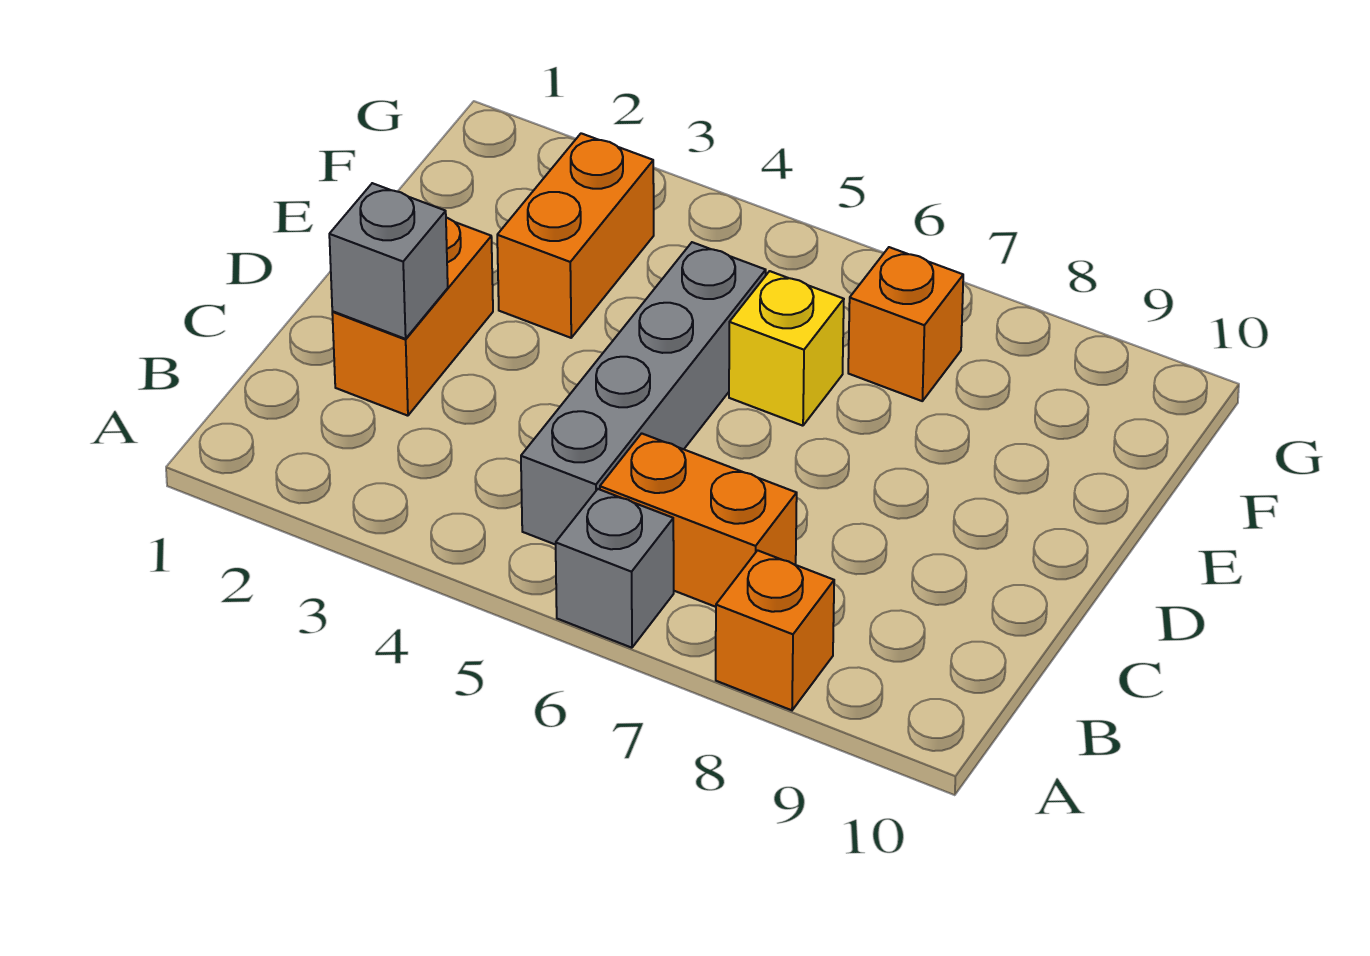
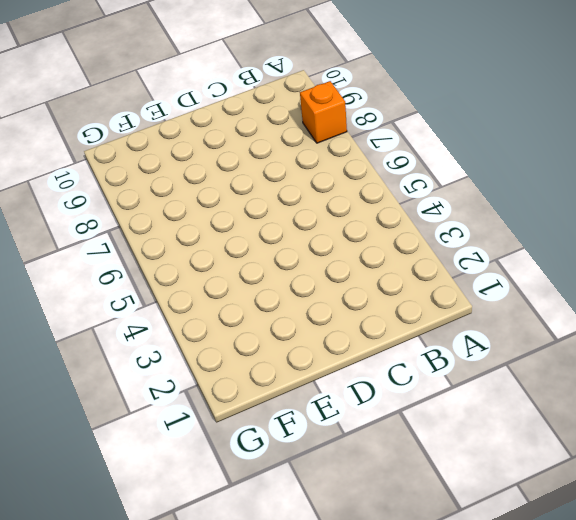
none -> grey brick A6 level 1
none -> grey brick B5:E5 level 1

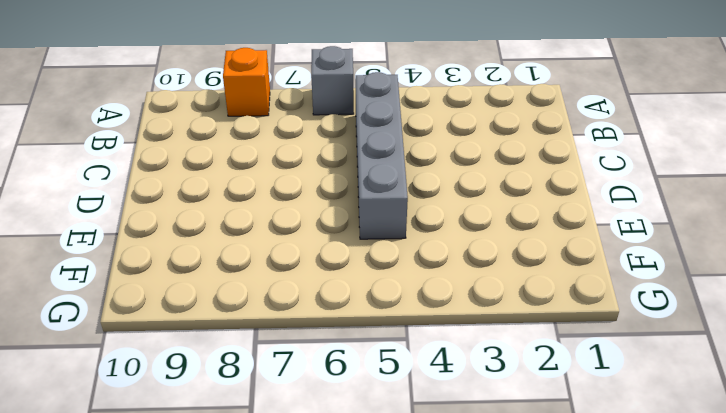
none -> orange brick B6:B7 level 1
none -> orange brick C2:D2 level 1

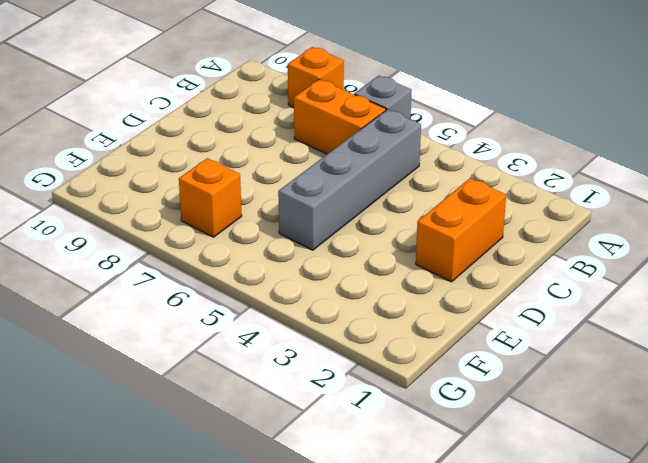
none -> orange brick E3:F3 level 1
none -> yellow brick E6 level 1

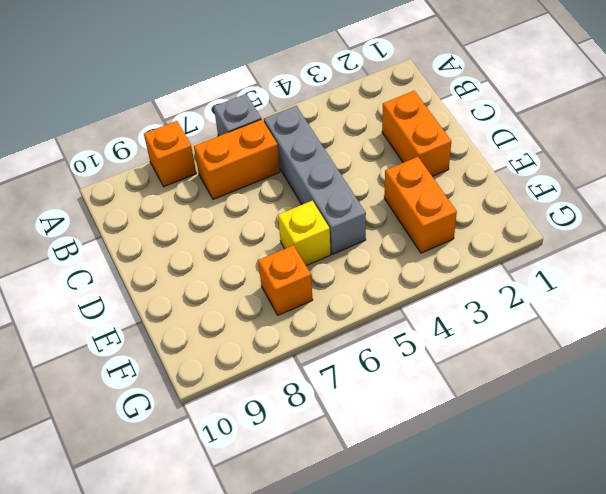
none -> grey brick C2 level 2

